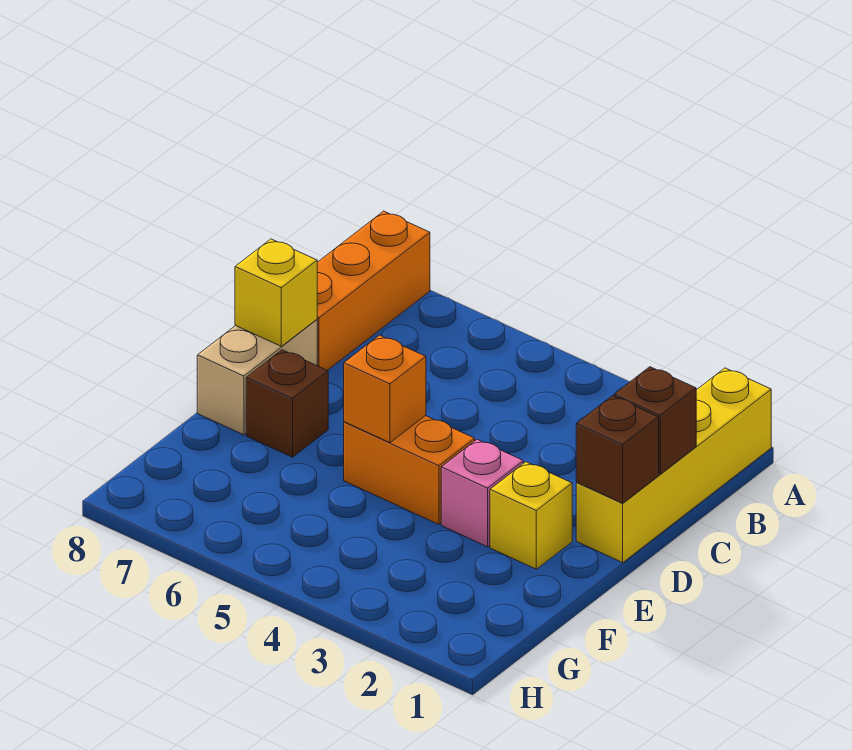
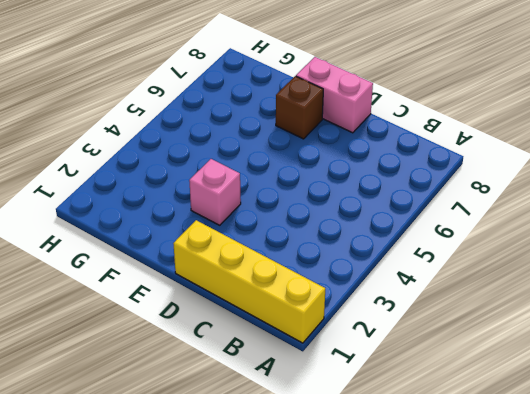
pink brick D8:E8 level 1 -> tan brick D8:E8 level 1
none -> orange brick A8:C8 level 1
none -> yellow brick E2 level 1

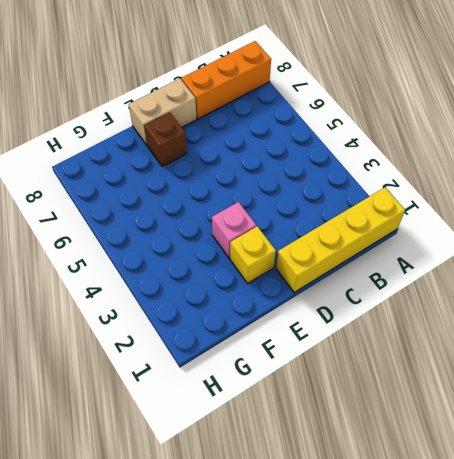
none -> orange brick E4:E5 level 1
none -> brown brick C1 level 2

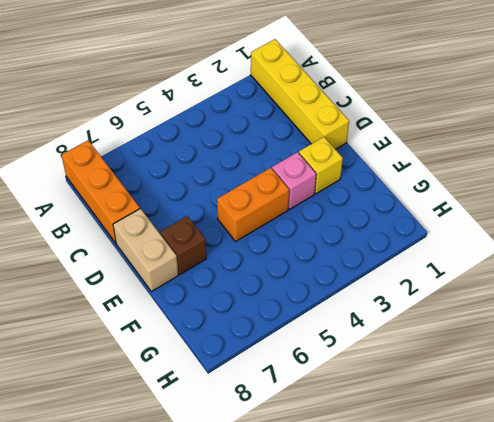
none -> brown brick C1 level 2
none -> brown brick D1 level 2

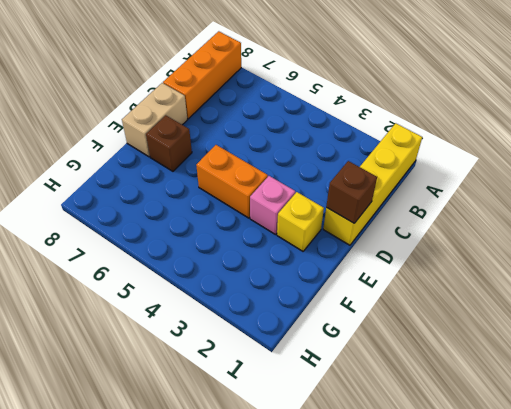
none -> brown brick C1 level 2
none -> yellow brick D8 level 2

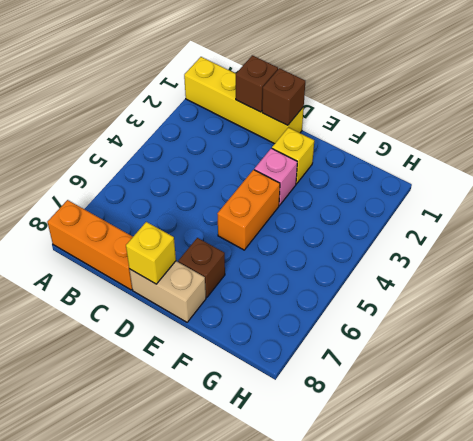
none -> orange brick E5 level 2

